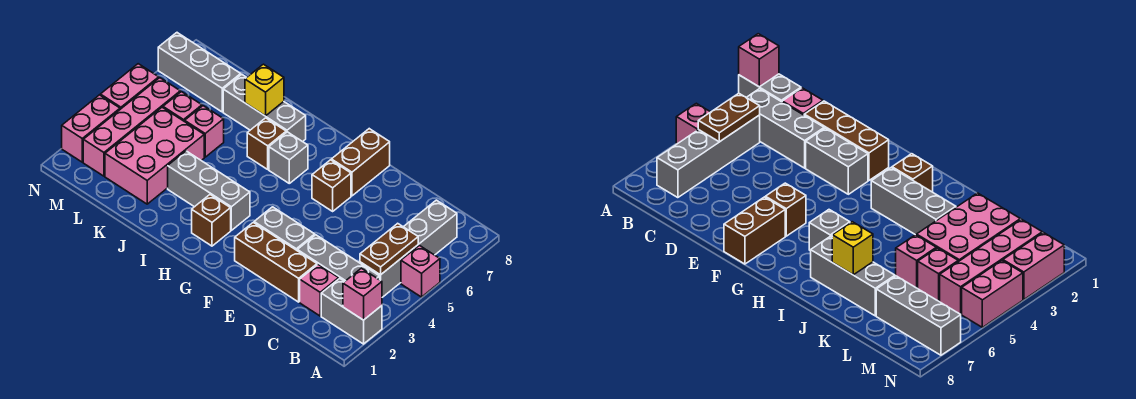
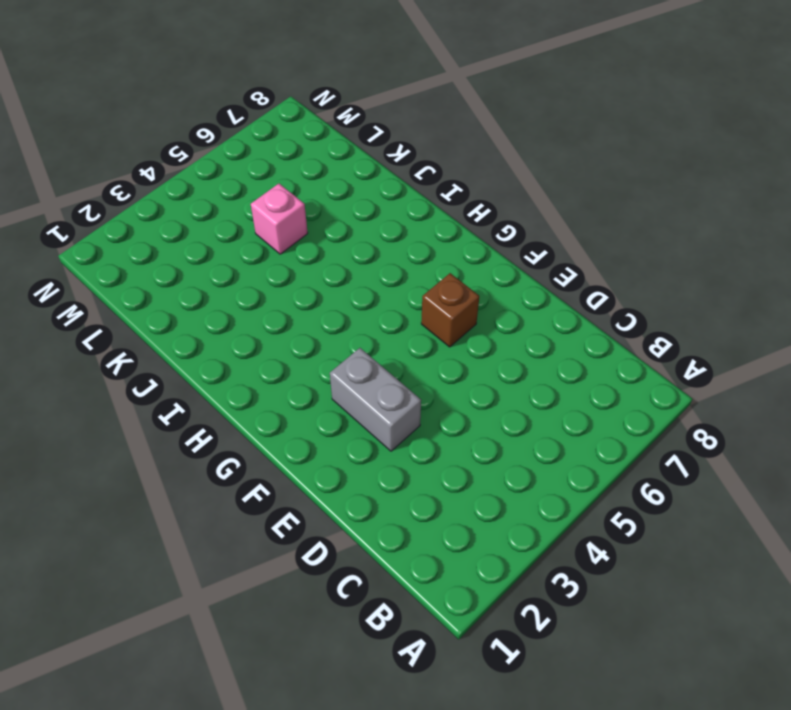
none -> grey brick A2:B2 level 1
none -> pink brick A5 level 1
none -> grey brick B3:D3 level 1

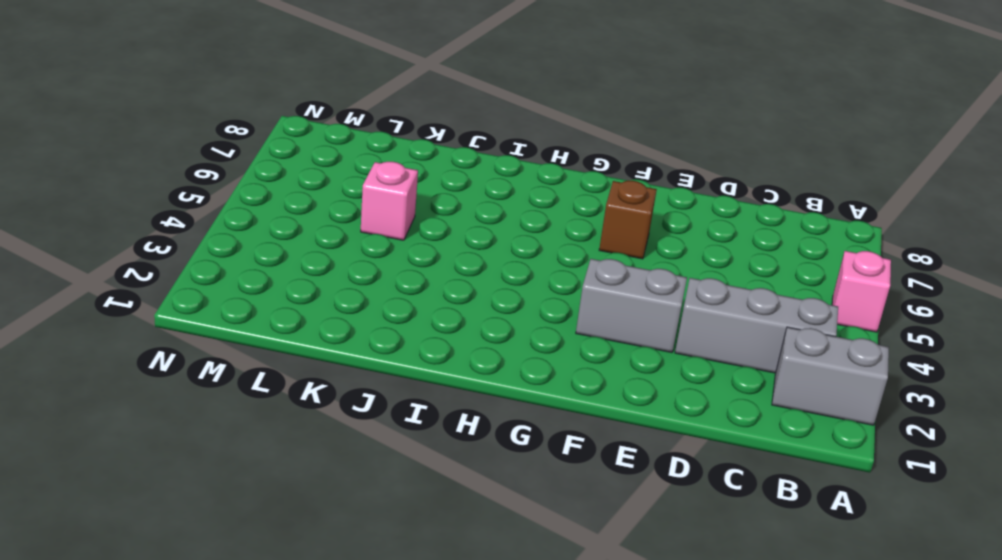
none -> grey brick B4:B7 level 1
none -> pink brick C2 level 1
none -> brown brick D2:F2 level 1

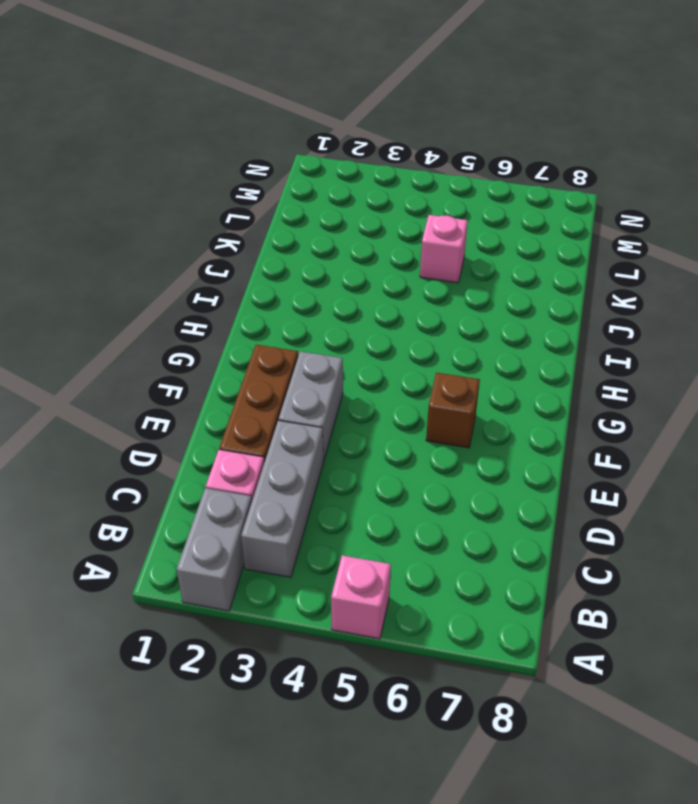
none -> grey brick B4:B7 level 1
none -> brown brick F7:F8 level 1
none -> brown brick H2 level 1

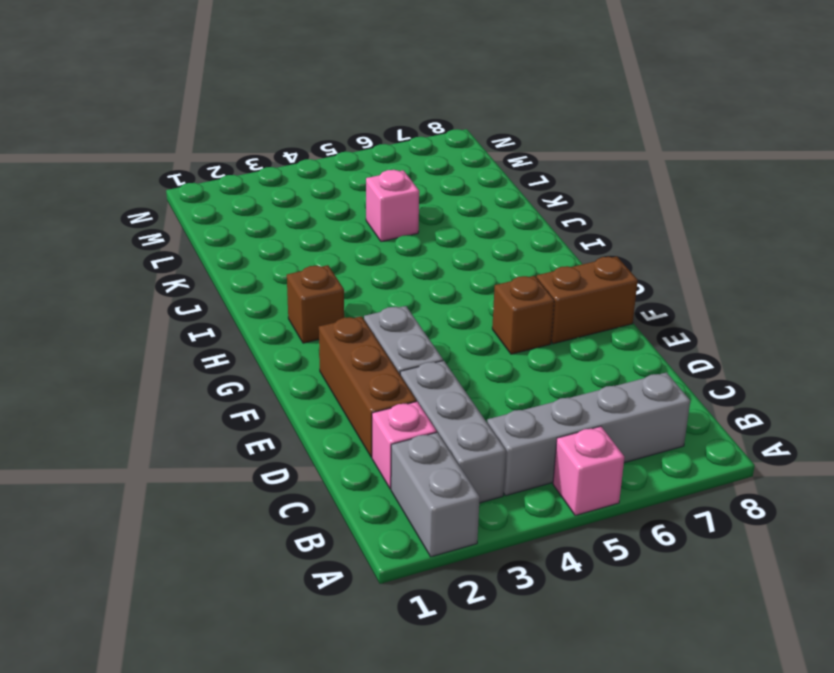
none -> grey brick H3:J3 level 1
none -> grey brick H6 level 1
none -> brown brick I6 level 1

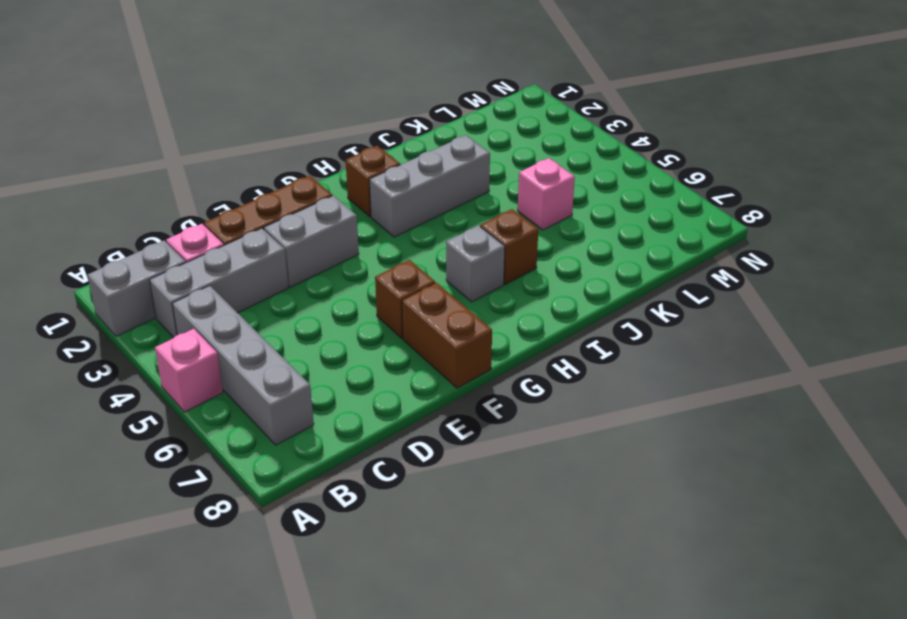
none -> grey brick I7:K7 level 1
none -> pink brick K2:L4 level 1
none -> pink brick L5 level 1

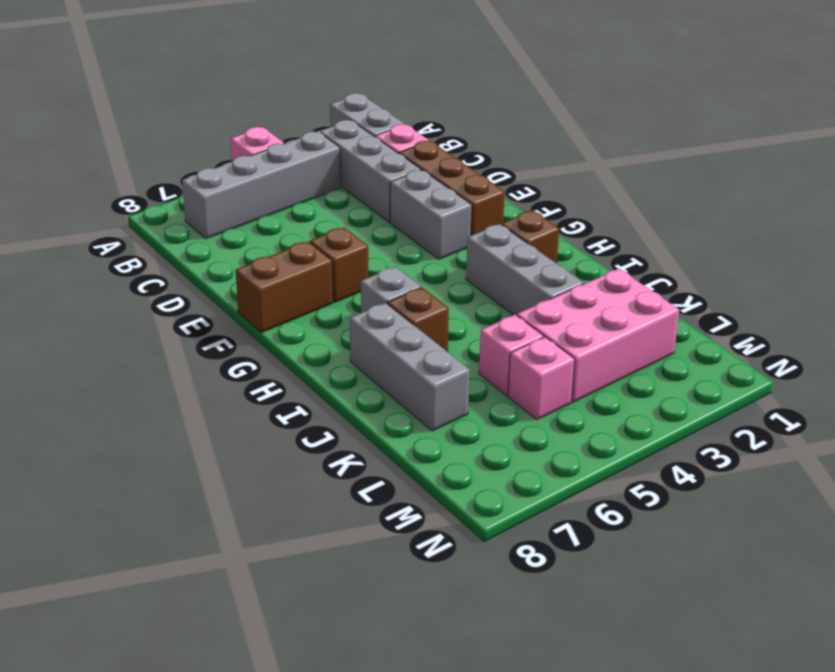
none -> grey brick L7:N7 level 1
none -> pink brick M2:M5 level 1
none -> pink brick N2:N3 level 1

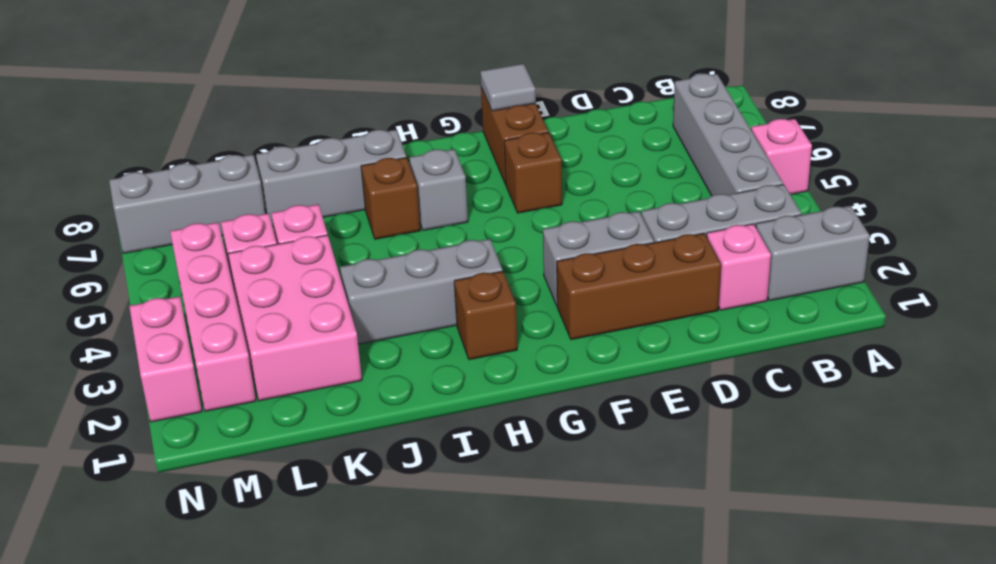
grey tile F8 level 2 -> none
none -> pink brick N4:N5 level 1
none -> pink brick A2 level 2
none -> brown plate B4:B5 level 2

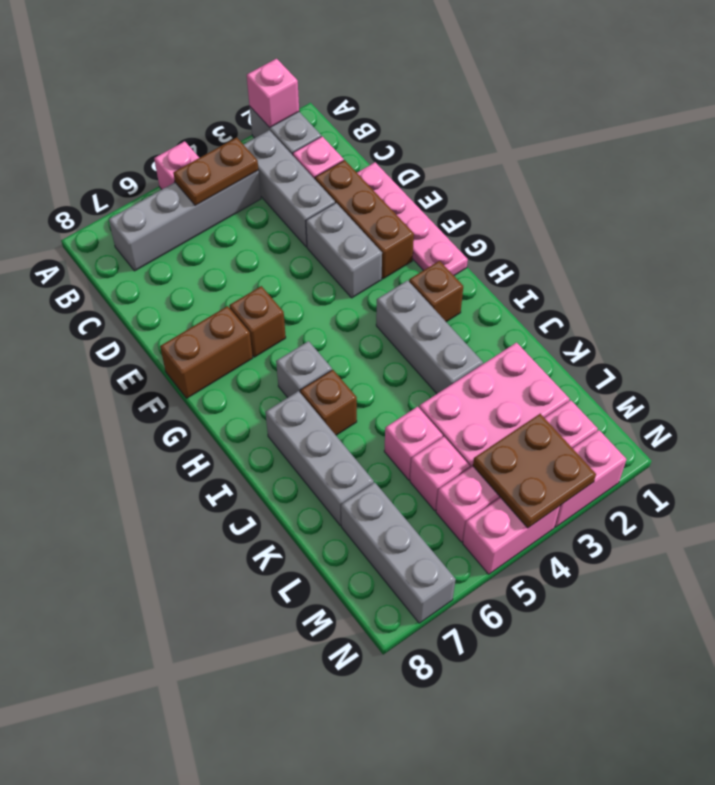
pink plate D1:G1 level 1 -> none
brown plate M3:N4 level 2 -> none
none -> yellow brick J7 level 2

